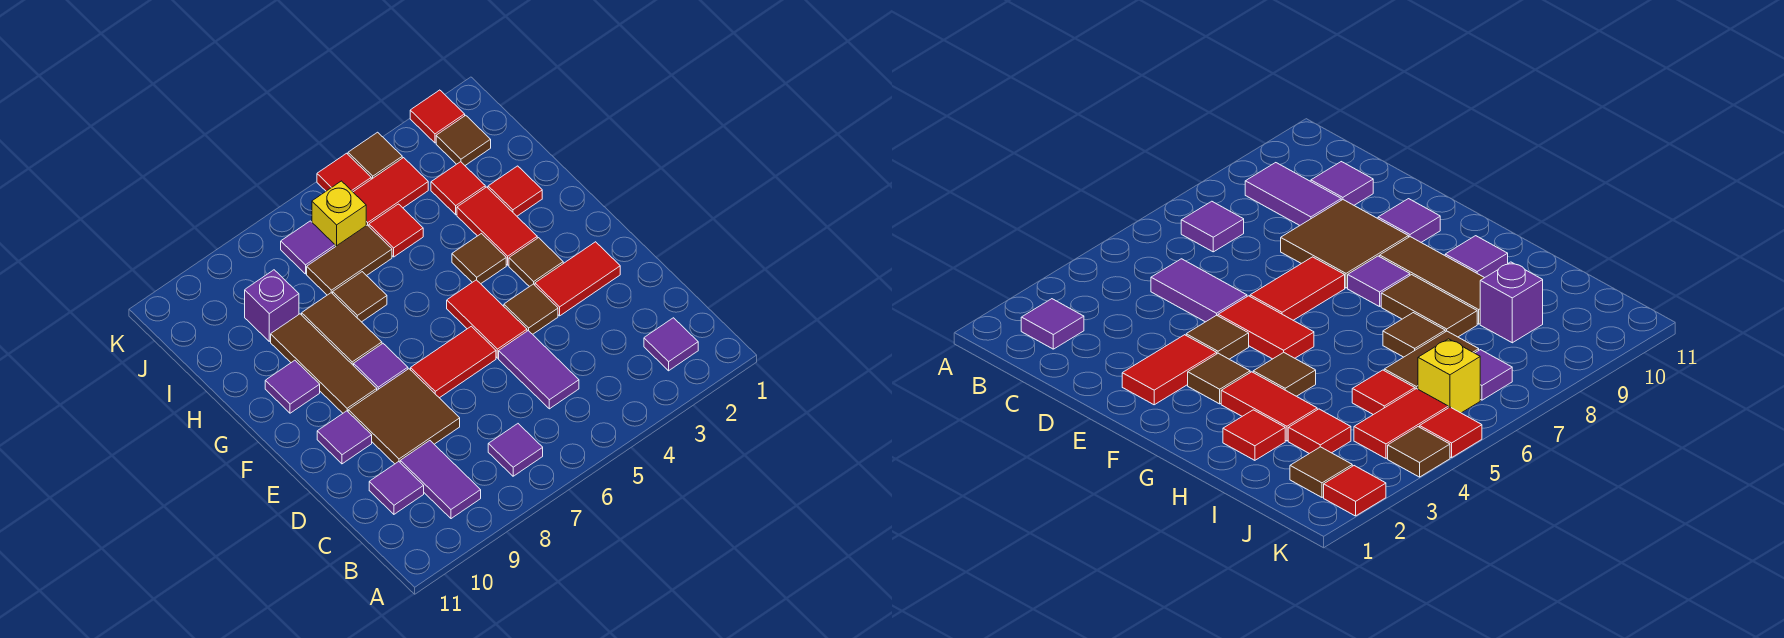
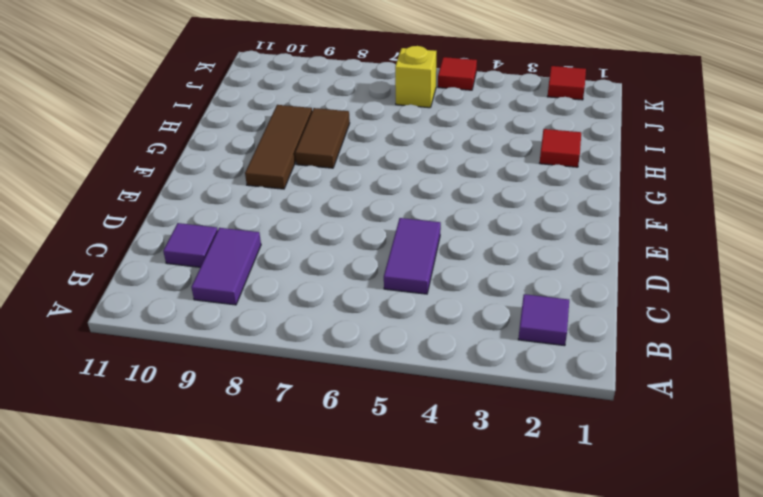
none -> purple tile B7 level 1
none -> brown tile D8:E9 level 1
none -> red tile E2:E3 level 1
none -> brown tile E4 level 1

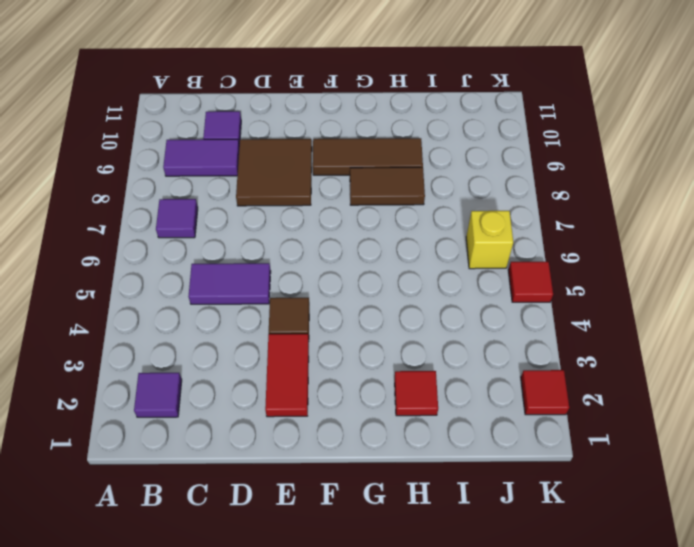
none -> red tile E5:F5 level 1
none -> red tile E6:E7 level 1
none -> purple tile E10 level 1
none -> brown tile F3 level 1

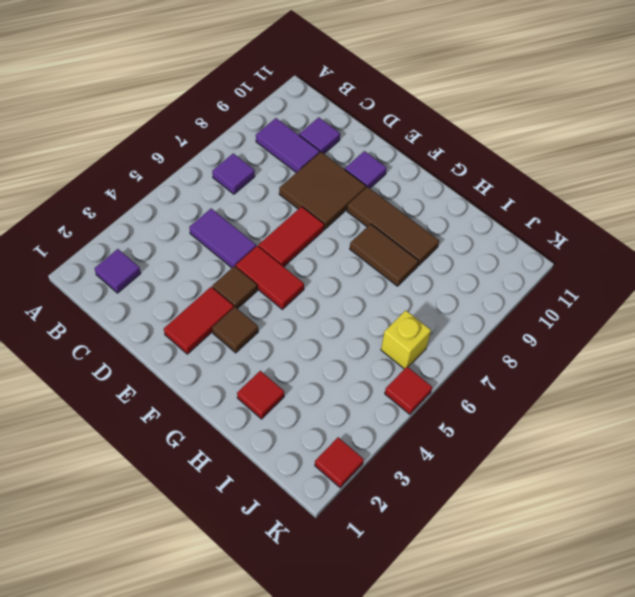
none -> purple tile F8 level 1
none -> red tile G3:H3 level 1
none -> brown tile G4 level 1
none -> purple tile G10 level 1

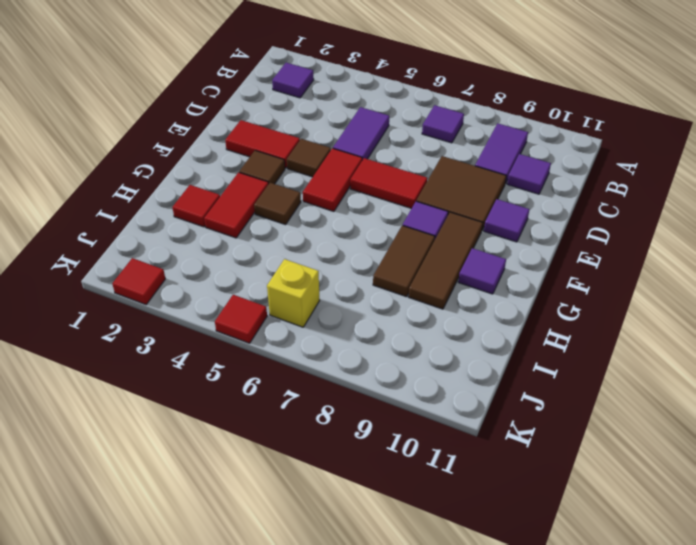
none -> brown tile H7 level 1
none -> red tile I3 level 1
none -> red tile I5 level 1
none -> brown tile I6:I7 level 1

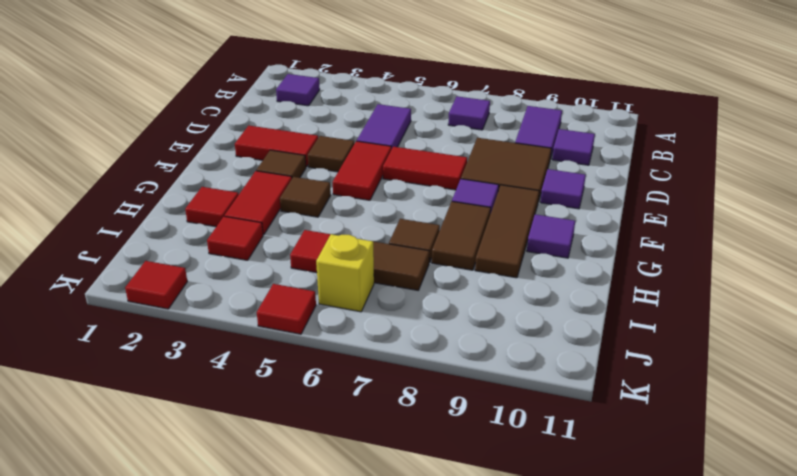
none -> purple brick I9 level 1
none -> brown tile J2 level 1
none -> red tile J4:J5 level 1
none -> purple tile J7 level 1

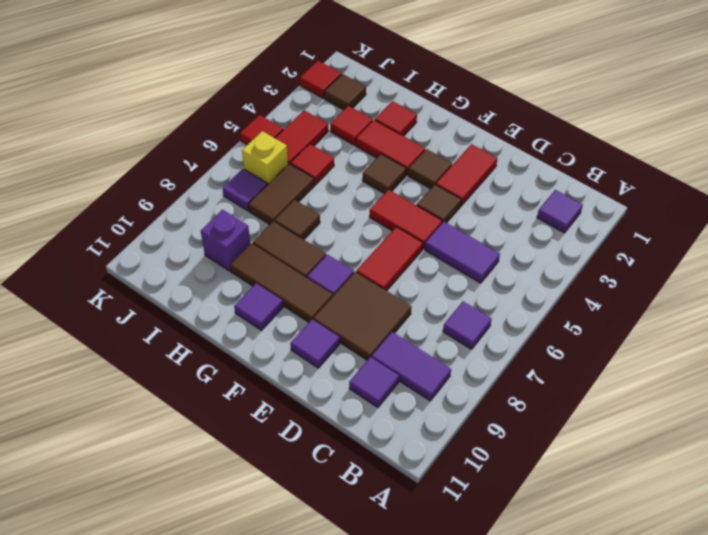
none -> brown tile K4 level 1

